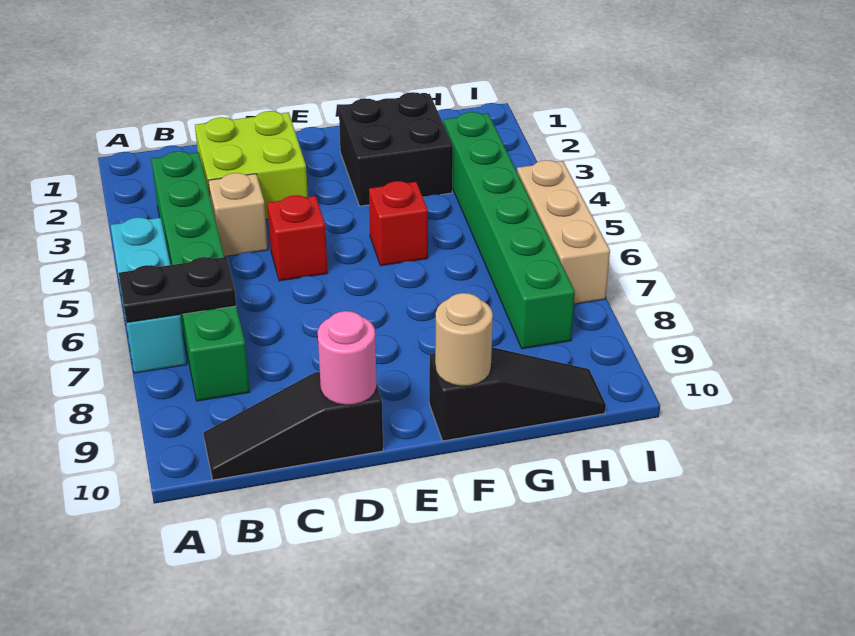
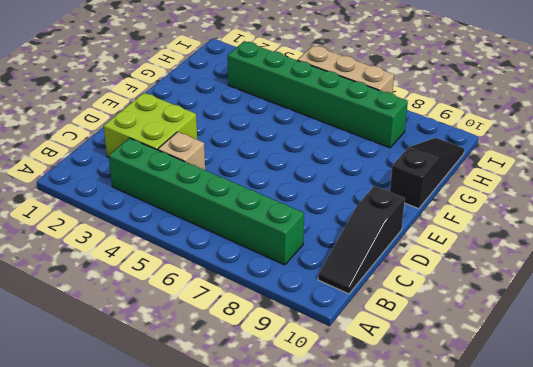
none -> cyan brick A5:A7 level 1
none -> red brick D5 level 1
none -> black brick F2:G3 level 1

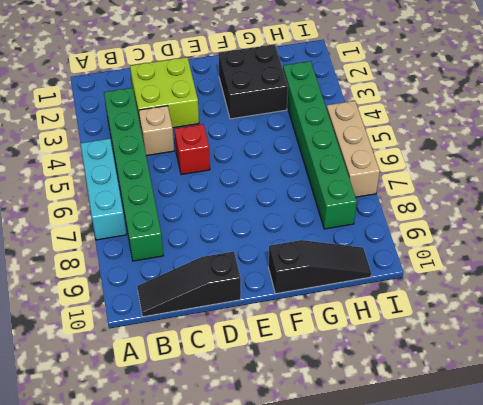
none -> red brick F5 level 1
none -> black plate A7:B7 level 2
none -> pink round brick D10 level 2

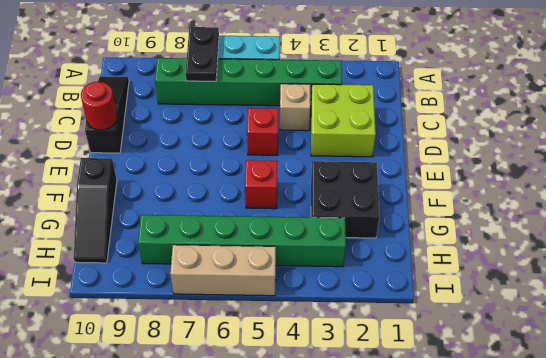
red round brick D10 level 2 -> pink round brick D10 level 2
none -> tan round brick F10 level 2

